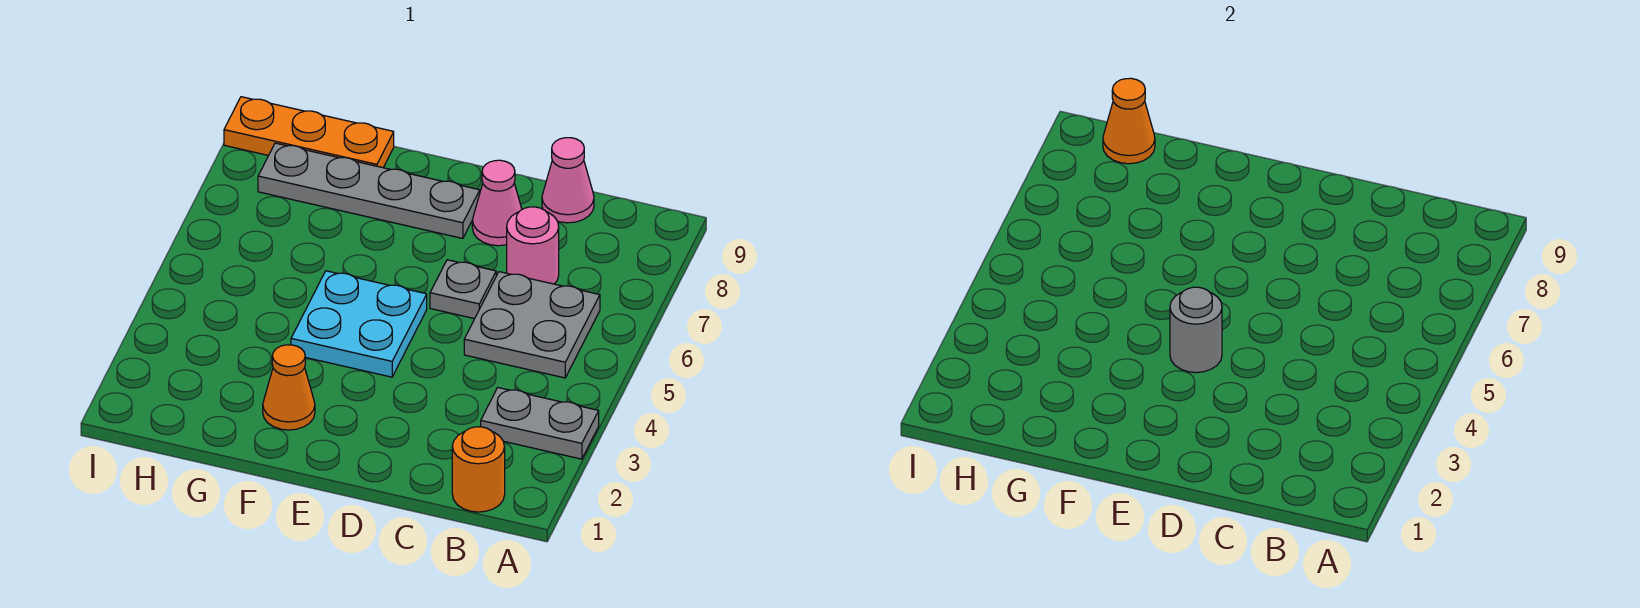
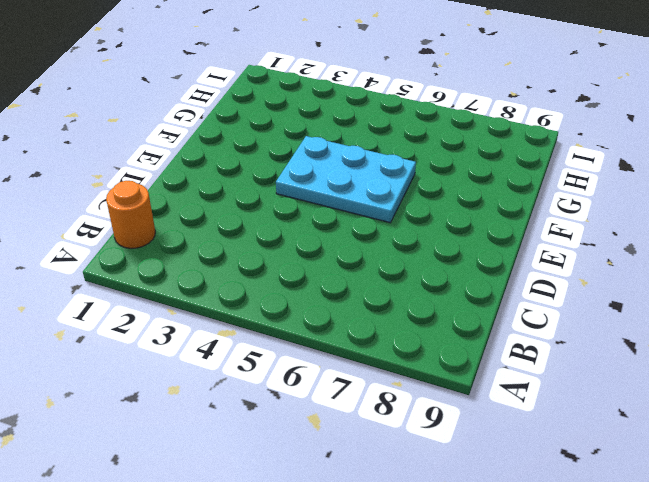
cyan plate E4:F6 level 1 -> cyan plate E4:F5 level 1
none -> grey plate A3:B3 level 1
none -> grey plate B5:C6 level 1
none -> pink round brick C7 level 1

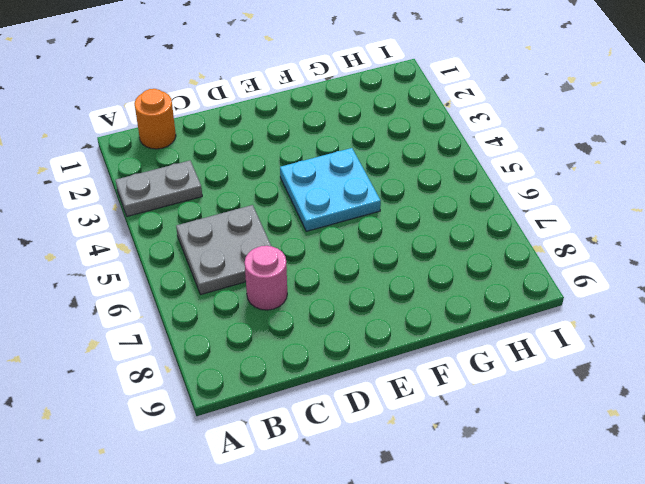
none -> pink cone C9 level 1
none -> grey plate D6 level 1
none -> pink cone D8 level 1

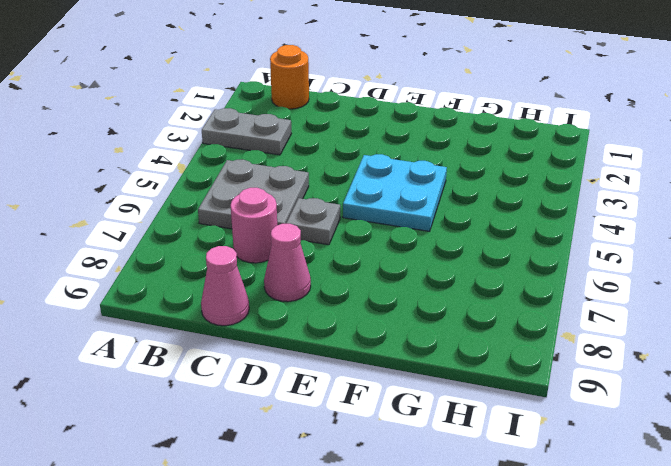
none -> grey plate E8:H8 level 1
none -> orange cone F2 level 1
none -> orange plate G9:I9 level 1

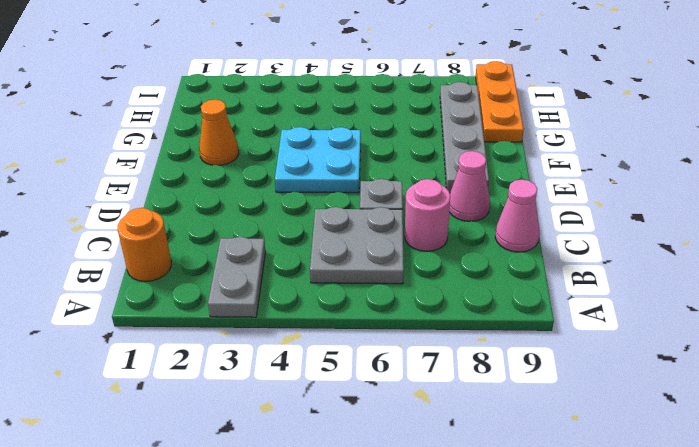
none -> grey round brick E4 level 2
none -> orange cone H9 level 2

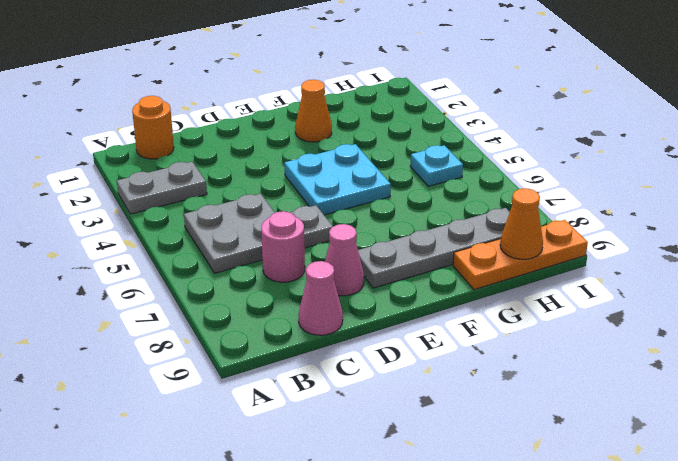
cyan plate H5 level 1 -> none
none -> grey round brick E4 level 2

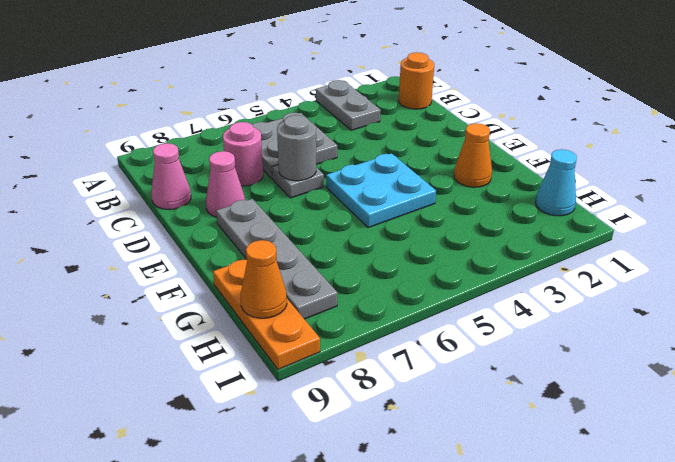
grey round brick D6 level 2 -> grey round brick E4 level 2
cyan cone H1 level 1 -> none

